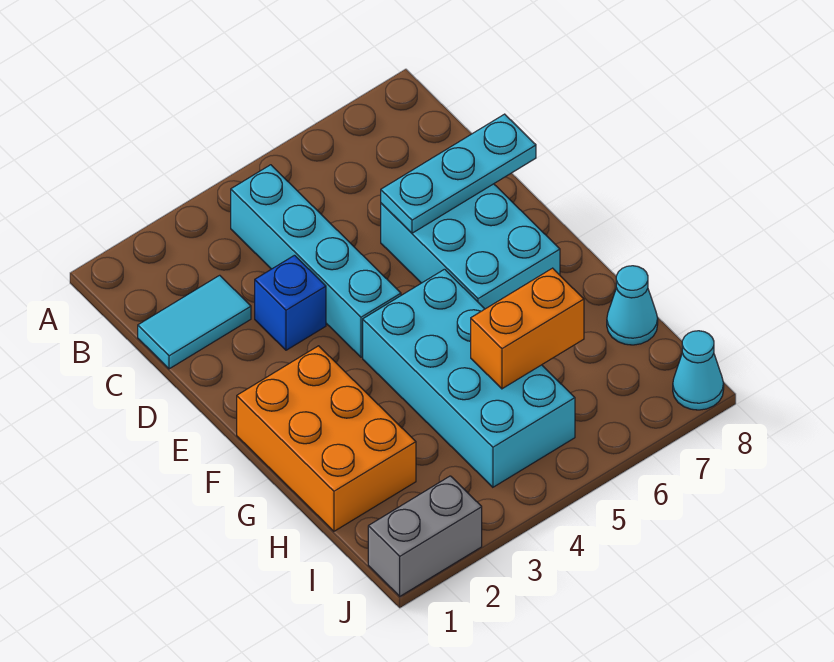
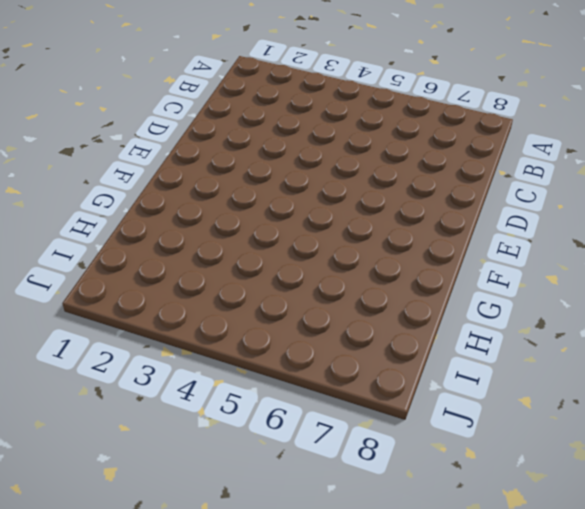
none -> cyan brick B4:E4 level 1
none -> cyan tile C1:C2 level 1

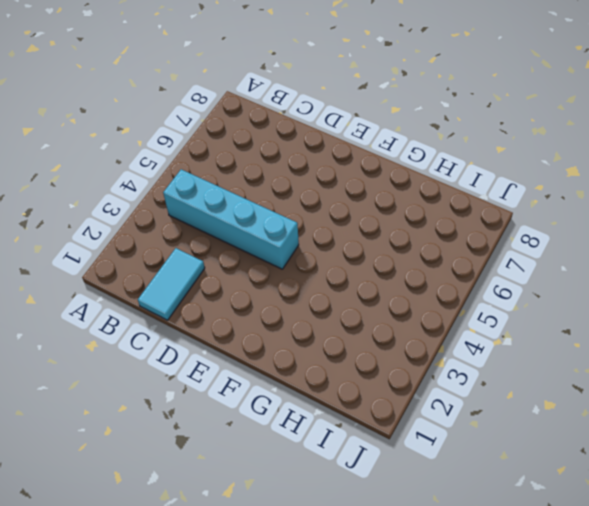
none -> blue brick D3 level 1
none -> cyan brick D6:F7 level 1

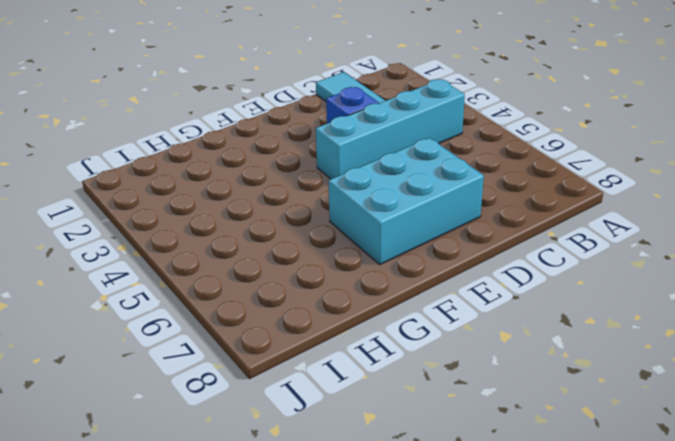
none -> orange brick F1:H2 level 1
none -> cyan brick F4:I5 level 1

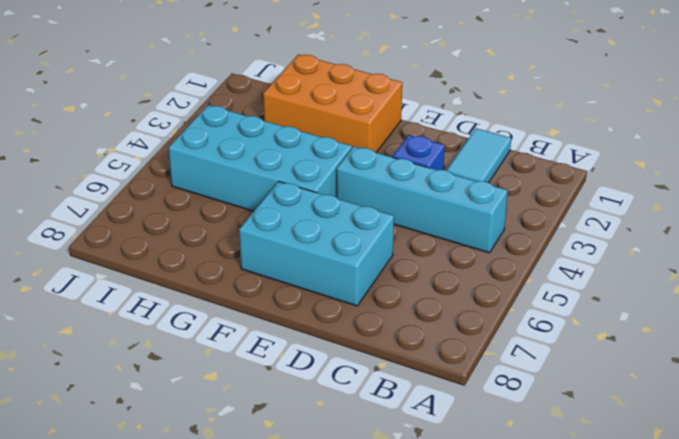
none -> cyan cone H8 level 1
none -> grey brick J1:J2 level 1

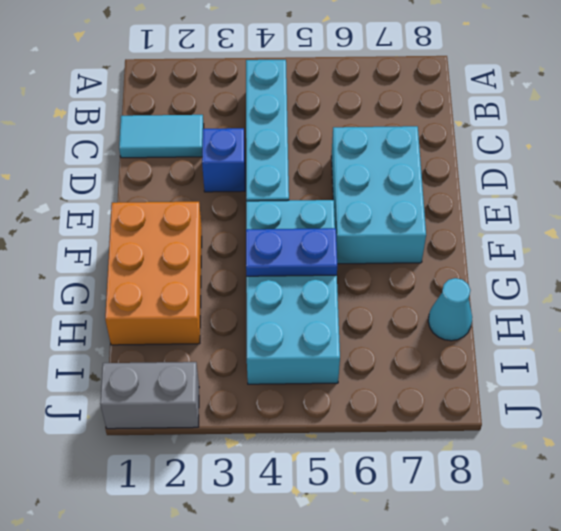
blue plate G4:G5 level 2 -> none
none -> cyan cone J8 level 1
none -> cyan plate D6:D8 level 2

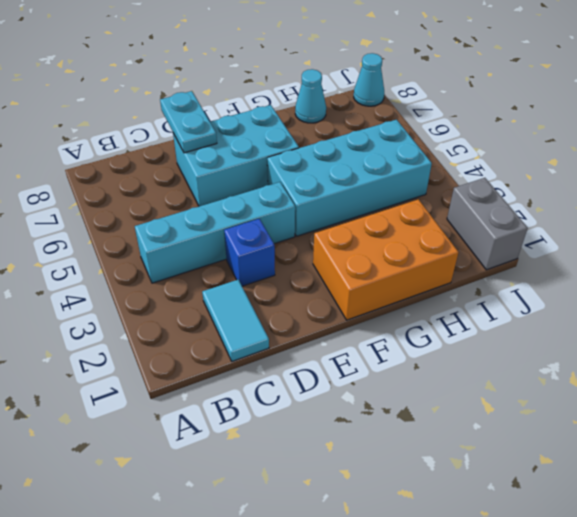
cyan plate D7:D8 level 2 -> cyan plate D6:D8 level 2
none -> orange brick H5:H6 level 2

